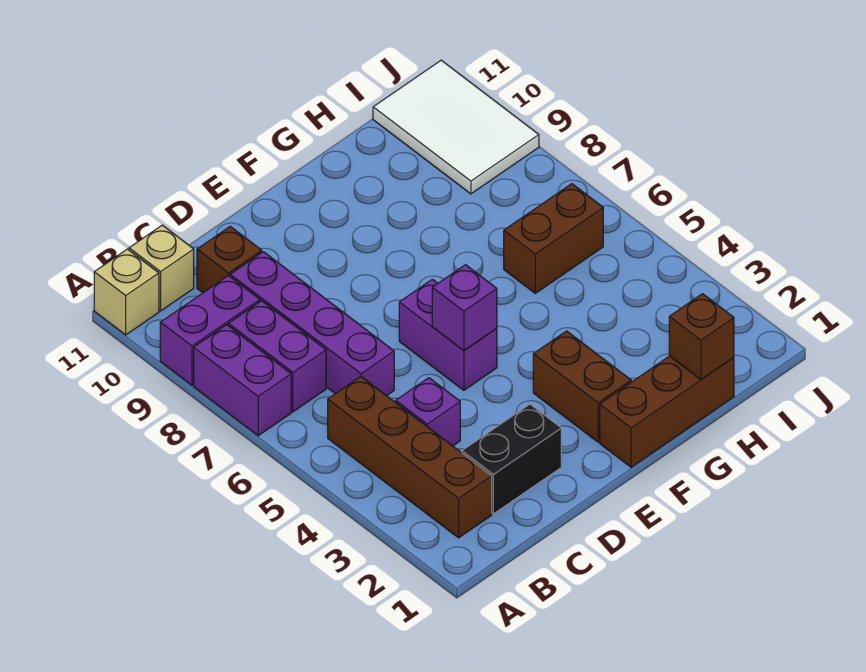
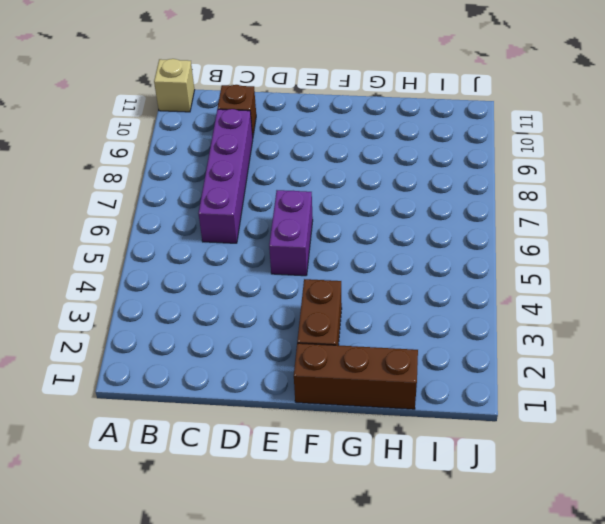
none -> purple brick A7:A8 level 1
none -> purple brick A9:B9 level 1
none -> brown brick B2:B5 level 1

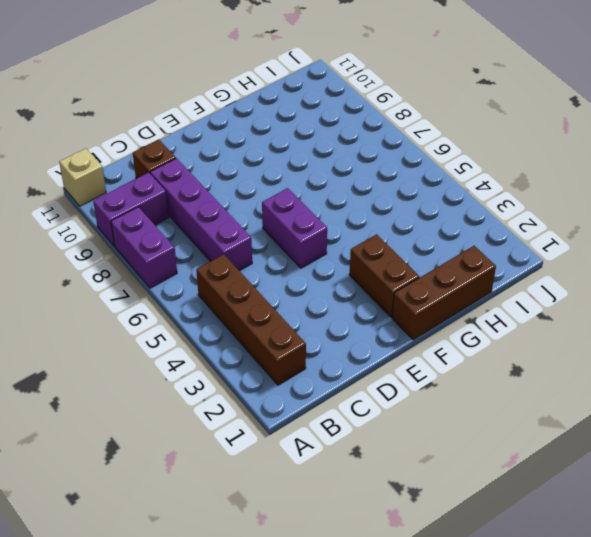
none -> purple brick B7:B8 level 1
none -> tan brick B11 level 1
none -> black brick C2:D2 level 1

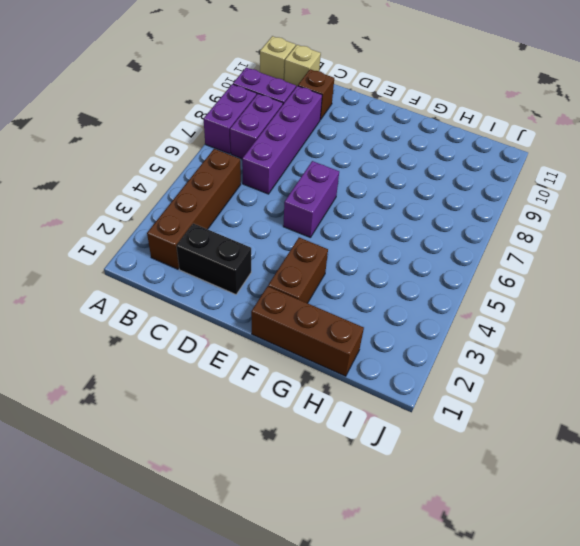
none -> purple brick C4 level 1
none -> brown brick H6:I6 level 1
none -> white tile I9:J11 level 1

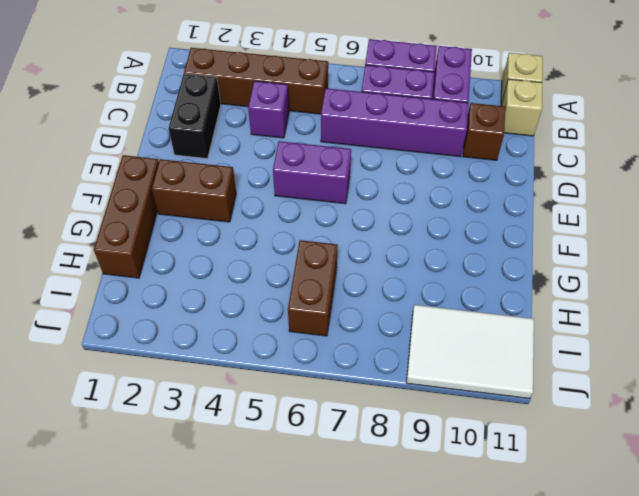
none -> purple brick E5 level 2
none -> brown brick H1 level 2

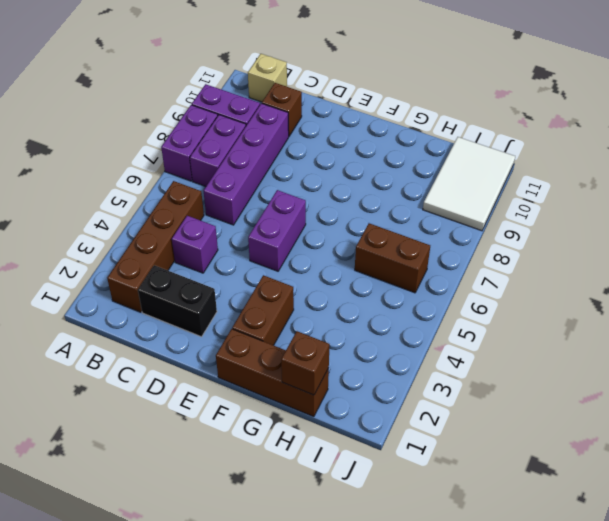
none -> tan brick A11 level 1
none -> purple brick E5 level 2

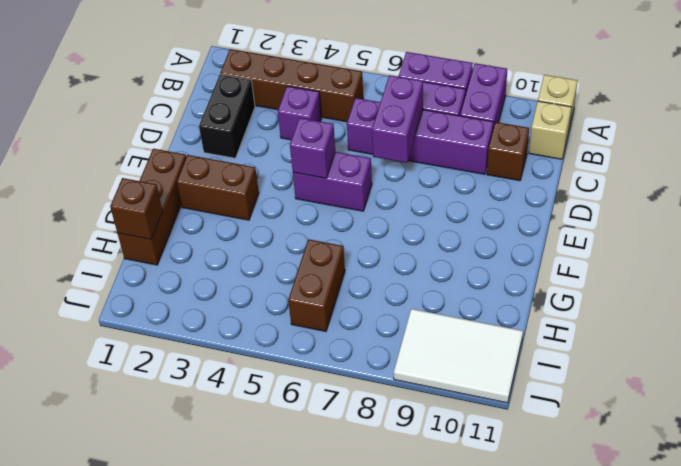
purple brick C7:D7 level 2 -> none

